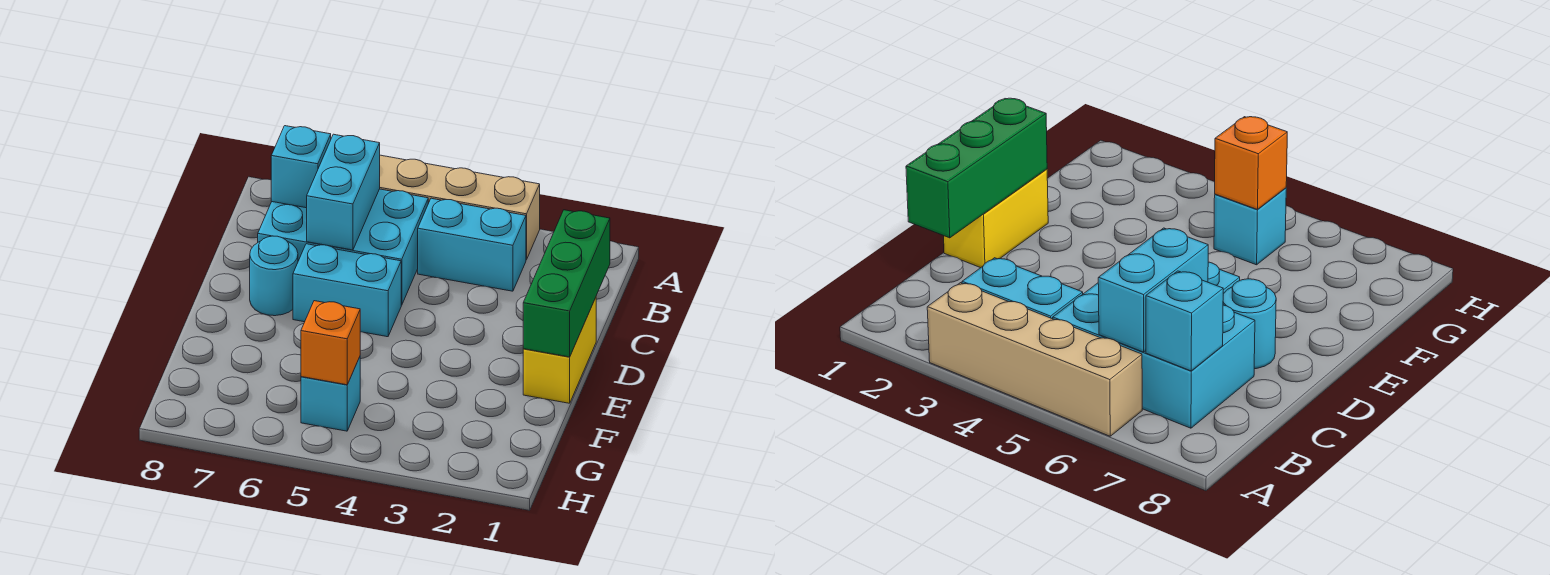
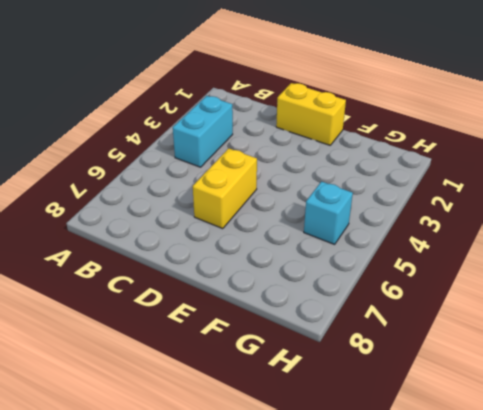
yellow brick D5:D6 level 1 -> cyan brick D5:D6 level 1
none -> tan brick A3:A6 level 1
none -> cyan brick B5:C7 level 1

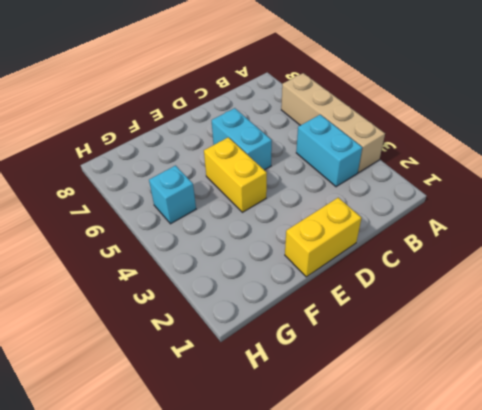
yellow brick E4:E5 level 1 -> none
none -> cyan brick B5:C7 level 1
none -> cyan round brick D7 level 1

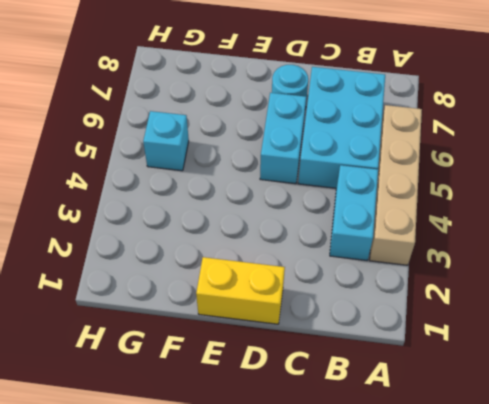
none -> cyan brick B6:C6 level 2
none -> cyan brick B7 level 2

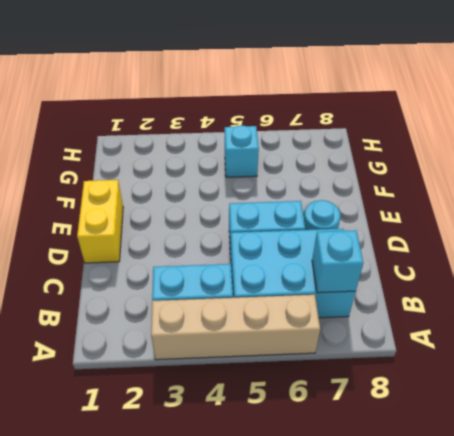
none -> cyan brick B6:C6 level 2
none -> green brick C1:E1 level 2

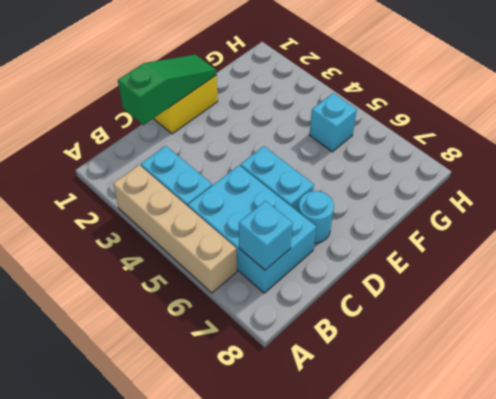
green slope C1:E1 level 2 top C -> green brick C1:E1 level 2
none -> cyan brick B6:C6 level 2
none -> orange brick G5 level 2

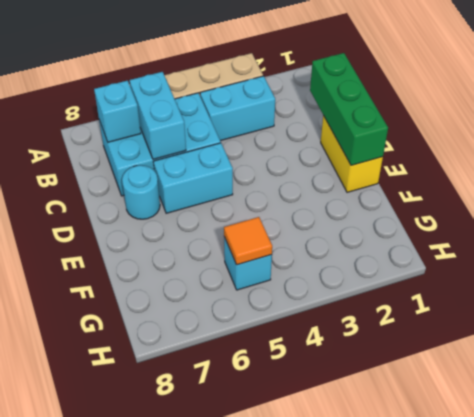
orange tile G5 level 2 -> orange brick G5 level 2

